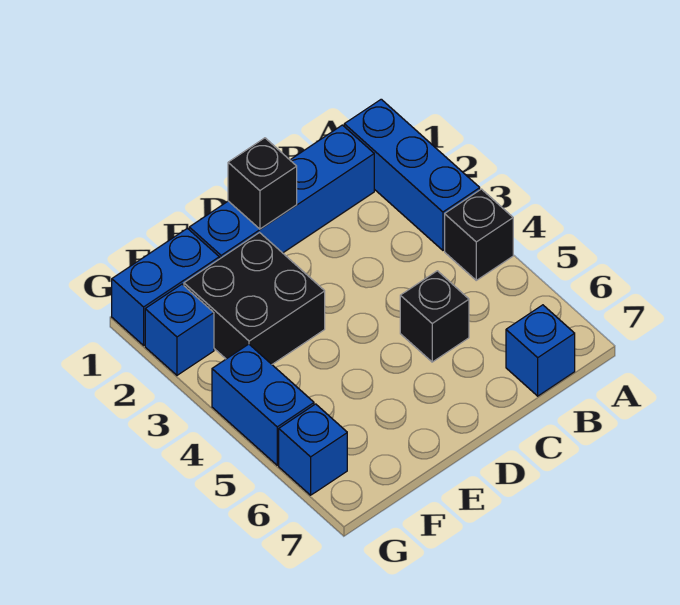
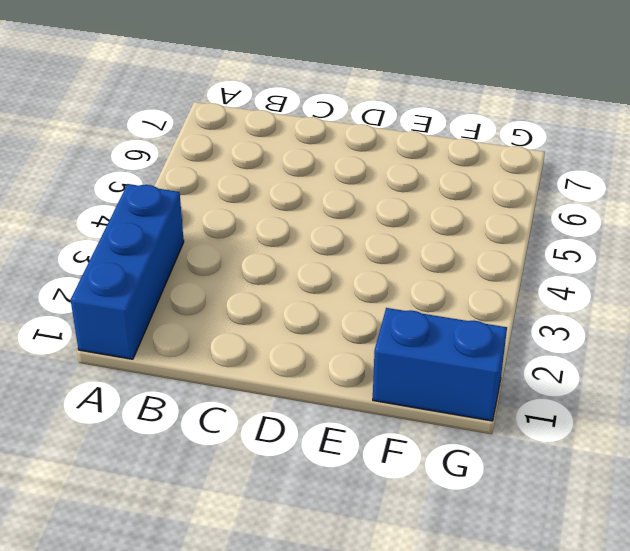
none -> black brick A4 level 1
none -> blue brick B1:E1 level 1

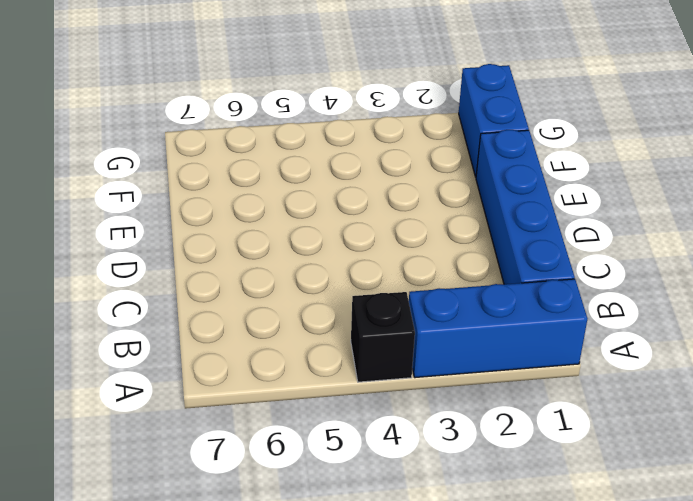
none -> blue brick B7 level 1
none -> black brick C5 level 1

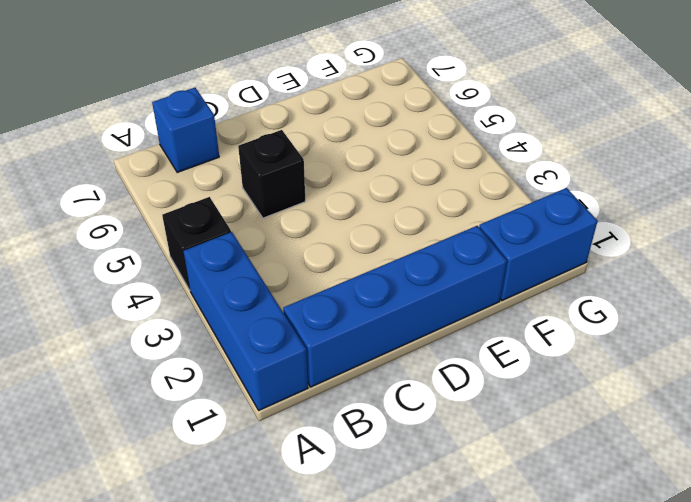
none -> black brick E2:F3 level 1
none -> blue brick G2 level 1

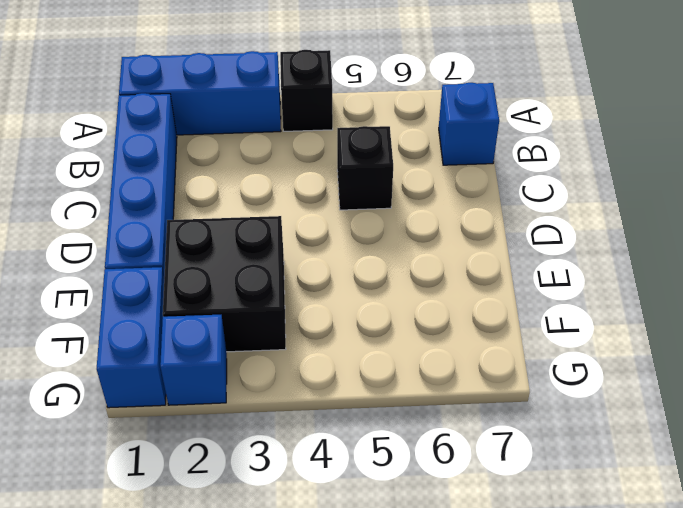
none -> blue brick G4:G5 level 1
none -> blue brick G6 level 1

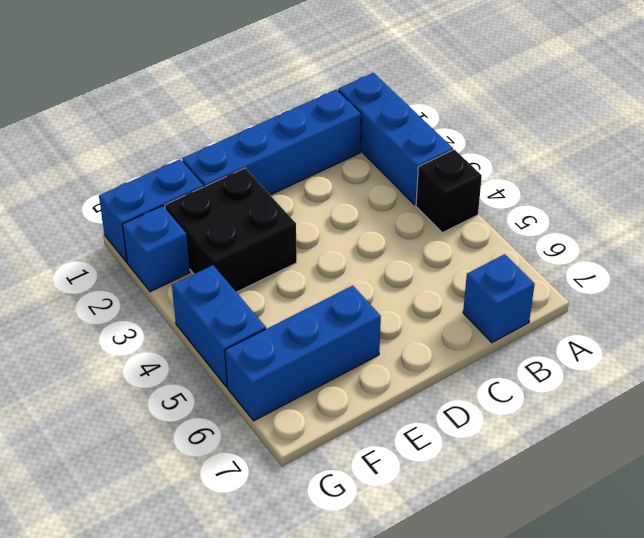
blue brick E6:G6 level 1 -> blue brick G6 level 1
none -> black brick C5 level 1
none -> black brick D1 level 2

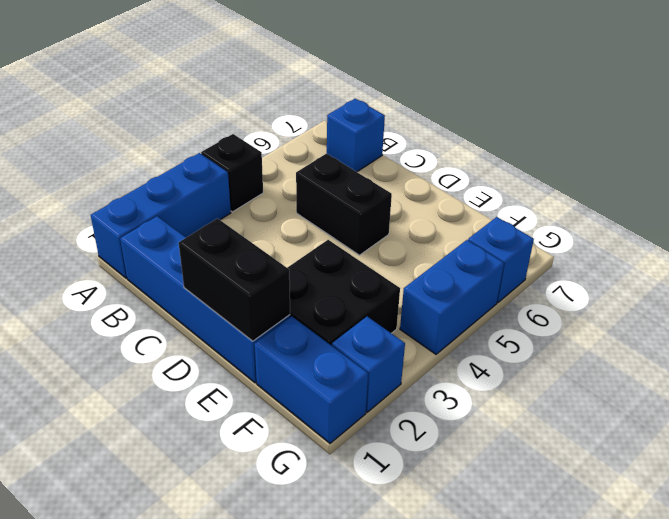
black brick C5:D5 level 1 -> black brick C5 level 1
black brick D1:E1 level 2 -> black brick D1 level 2

